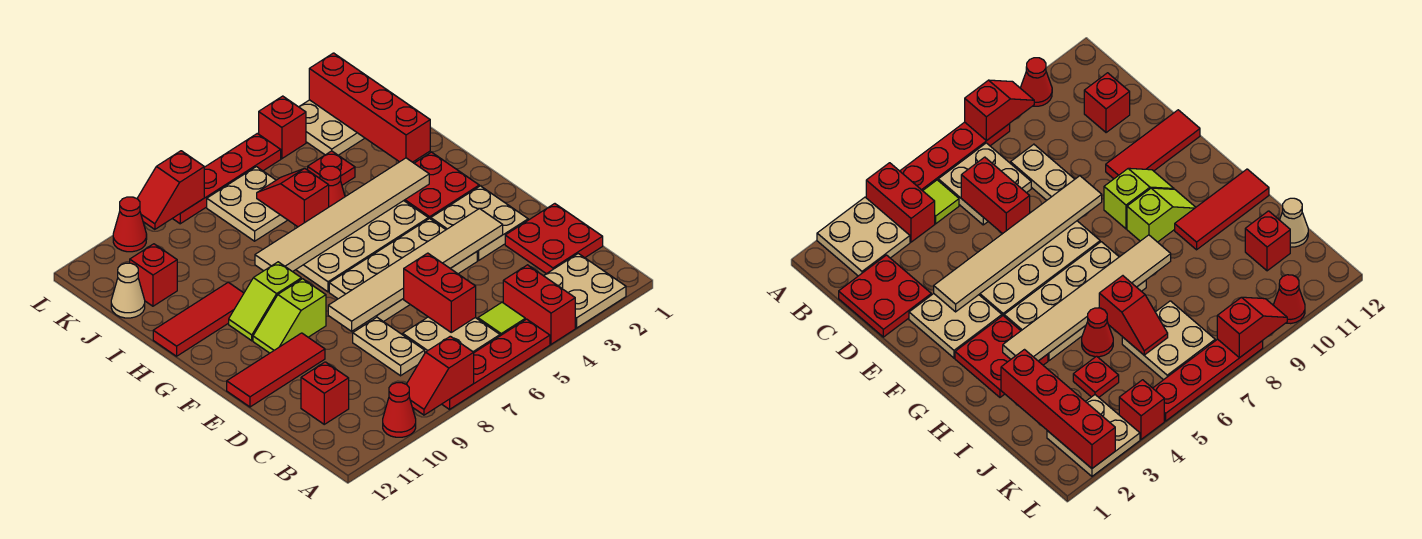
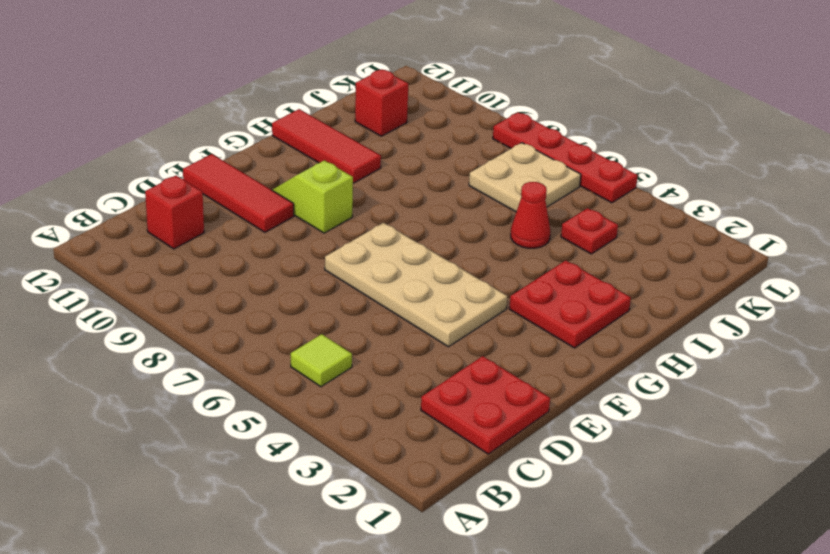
none -> tan plate A2:B3 level 1
none -> red brick A4:B4 level 1
none -> red plate A5:A8 level 1
none -> red cone A10 level 1

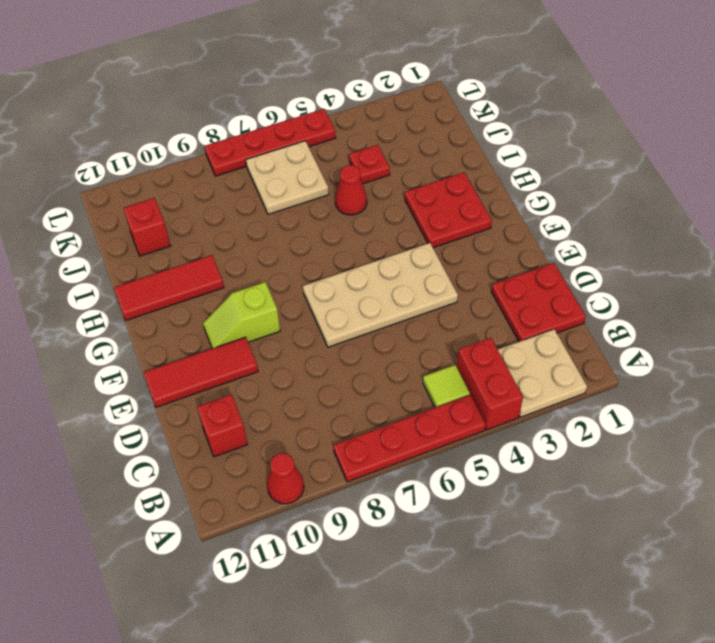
none -> tan plate B6:C7 level 1
none -> tan plate C8:D8 level 1
none -> tan plate E2:F3 level 1
none -> tan plate G4:H7 level 1

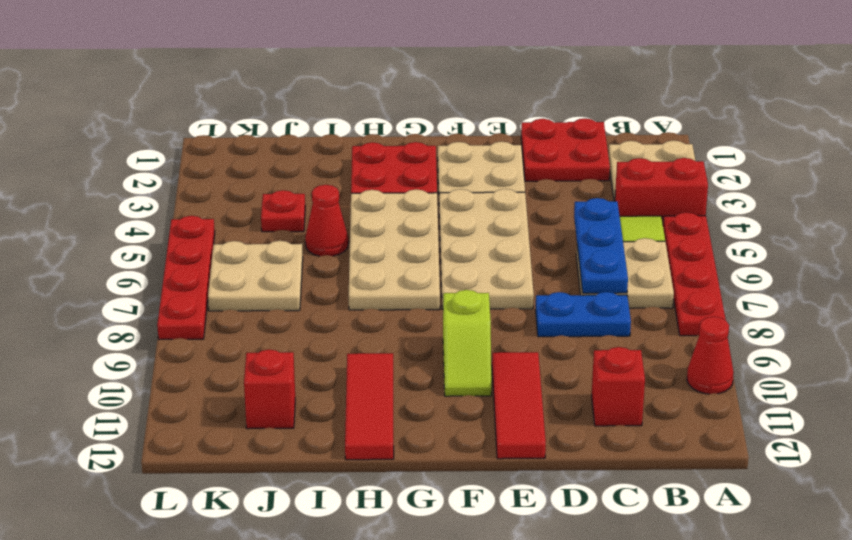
blue plate C5:C7 level 2 -> red brick C6:D6 level 2
blue plate C8:D8 level 1 -> tan plate C8:D8 level 1
none -> lime slope G9:G10 level 1 top 9
none -> tan cone J12 level 1
none -> tan plate K2:L3 level 1
none -> red brick L4 level 1

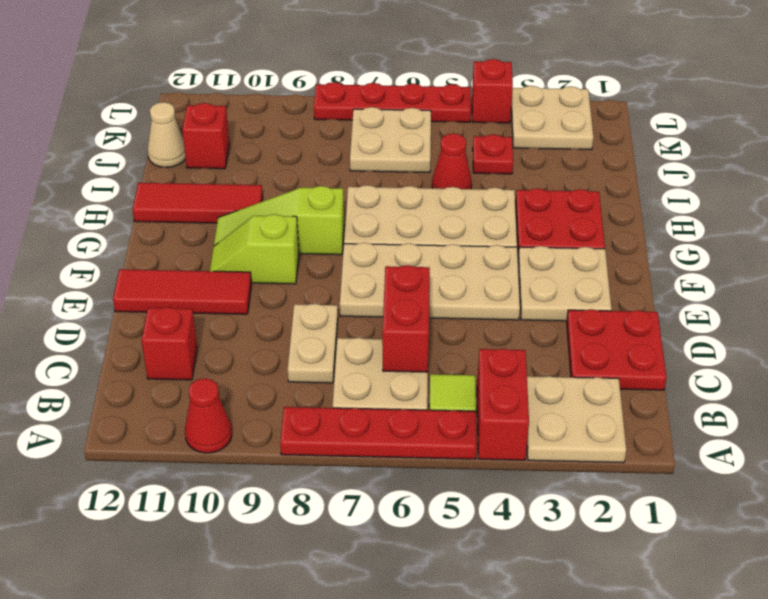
lime slope G8:G10 level 1 top 8 -> lime slope G9:G10 level 1 top 9
none -> red cone L10 level 1
none -> red slope A8:A9 level 2 top 8
none -> tan tile E3:E8 level 2
none -> tan tile H3:H8 level 2

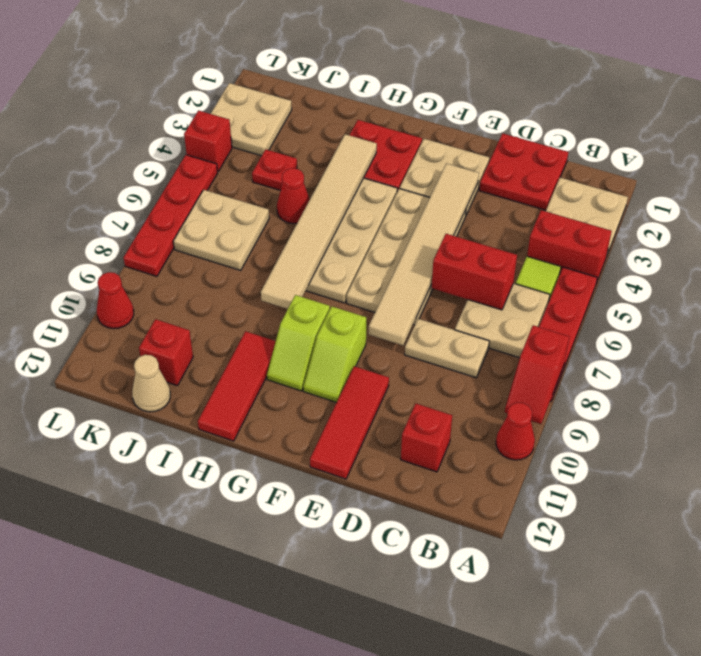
none -> red brick I2:L2 level 2
none -> red slope I6:J6 level 2 top I
none -> red slope L8:L9 level 2 top 8

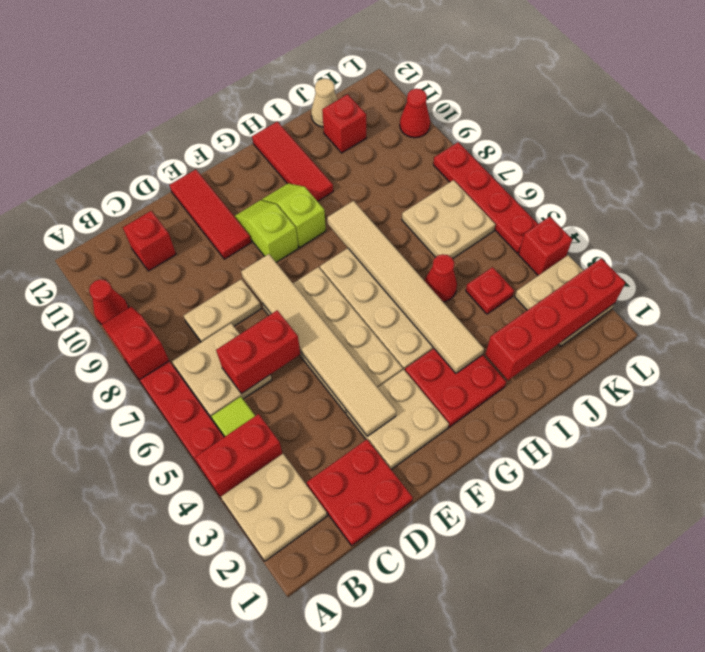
none -> red slope I6:J6 level 2 top I
none -> red slope L8:L9 level 2 top 8

